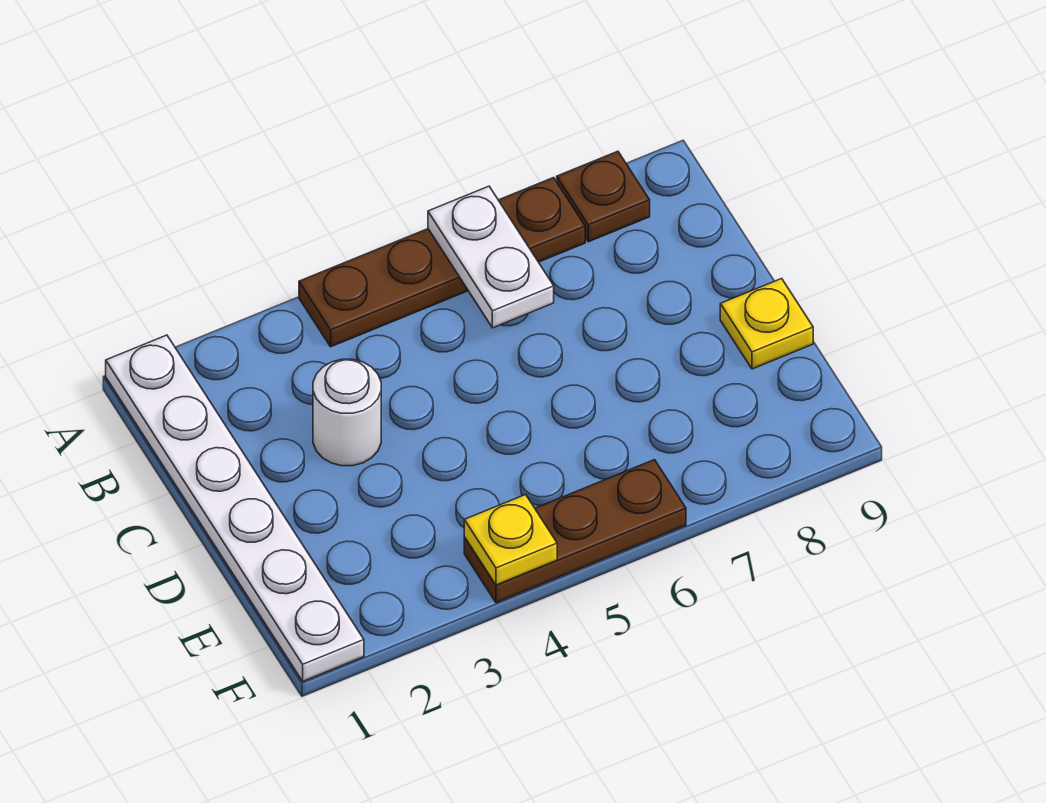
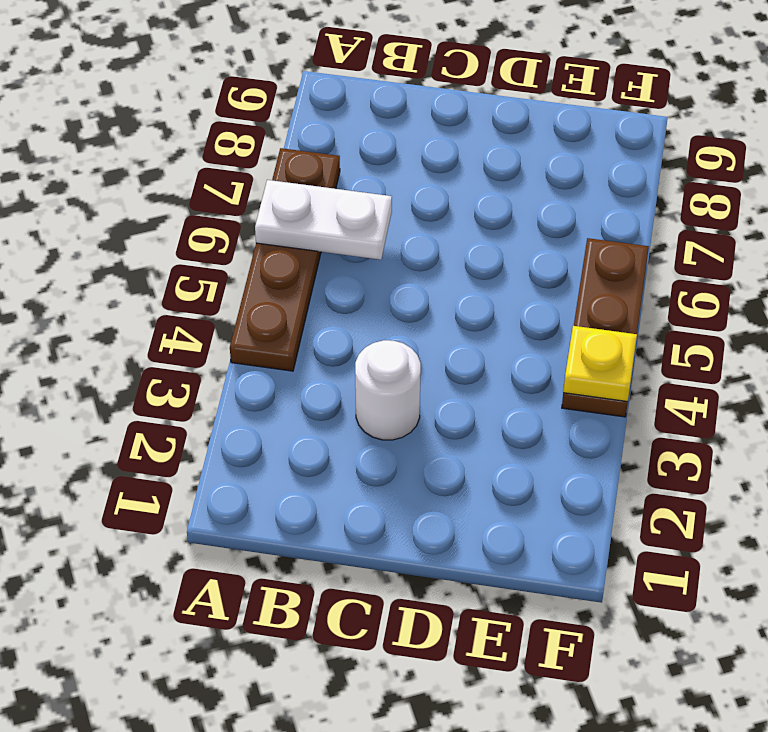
none -> white plate A1:F1 level 1
none -> brown plate A8 level 1

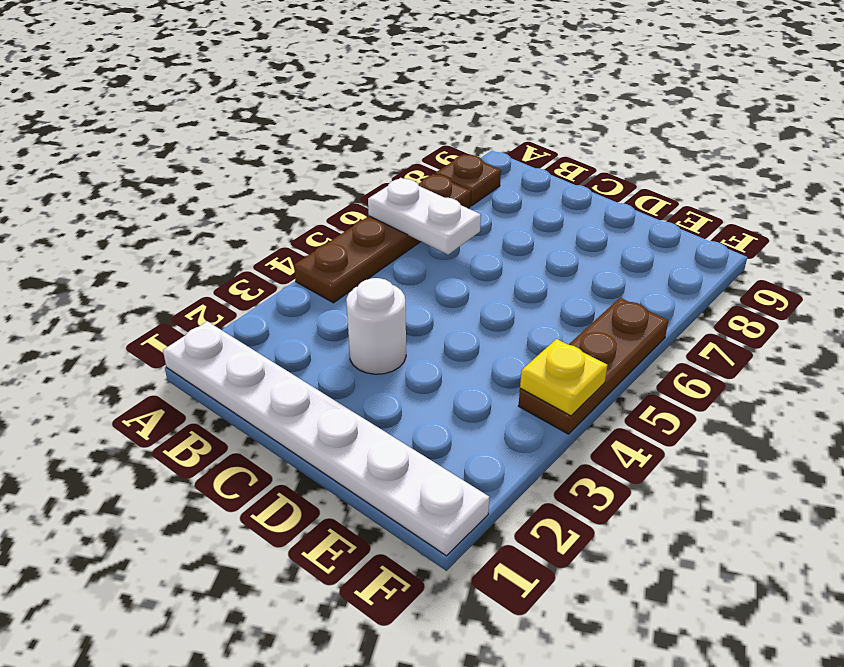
none -> yellow plate D9 level 1

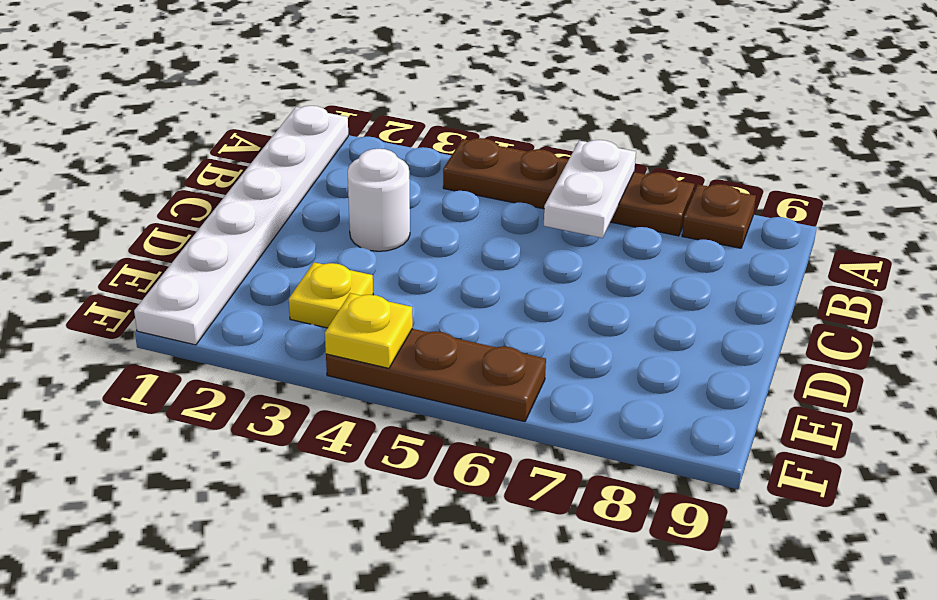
yellow plate E3 level 1 -> yellow plate D9 level 1

